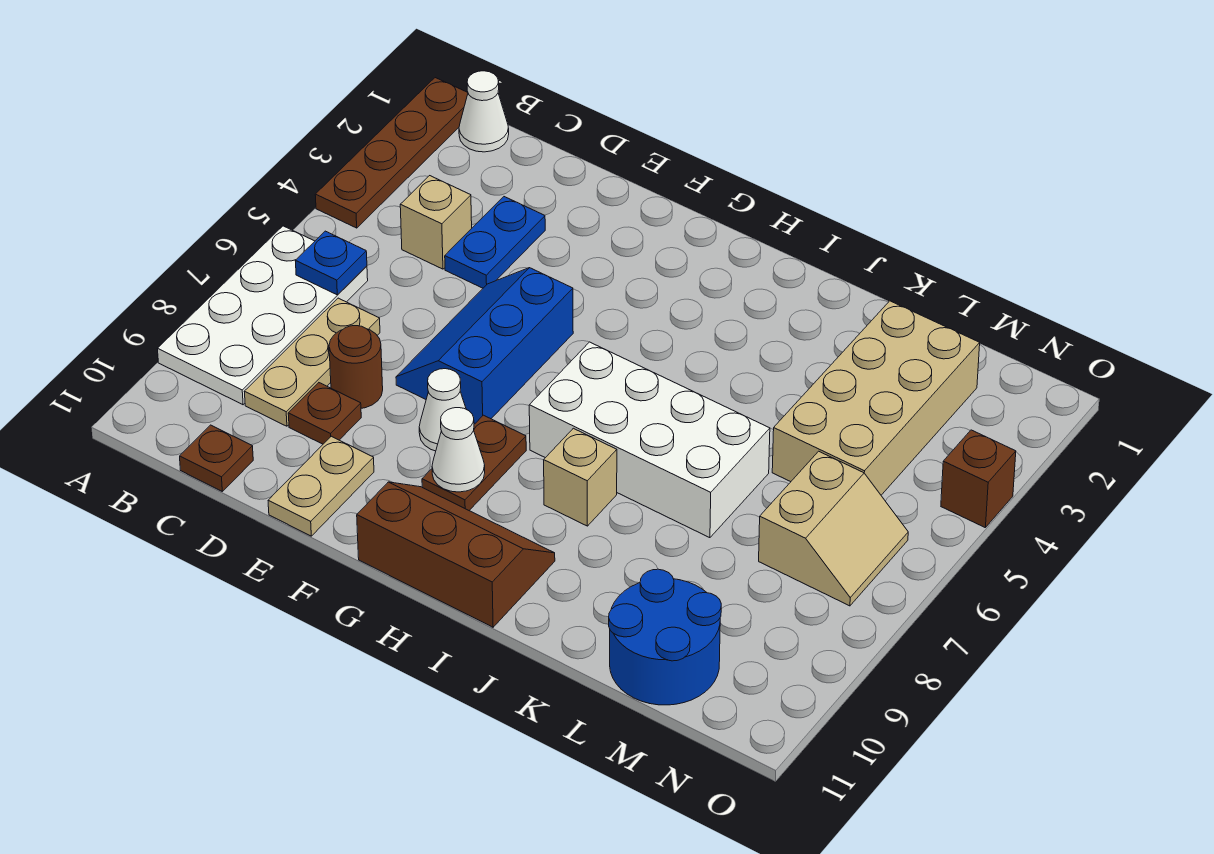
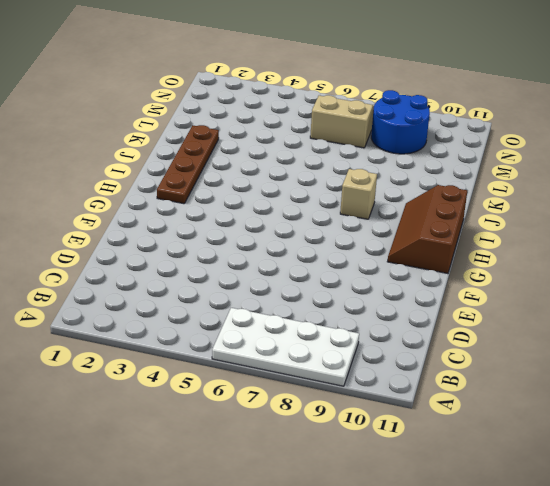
brown plate H2:K2 level 1 -> brown plate A1:A4 level 1
blue round brick M8:N9 level 1 -> blue round brick L10:M11 level 1
none -> white cone B1 level 1
none -> tan brick C4 level 1
none -> tan plate C7:C9 level 1

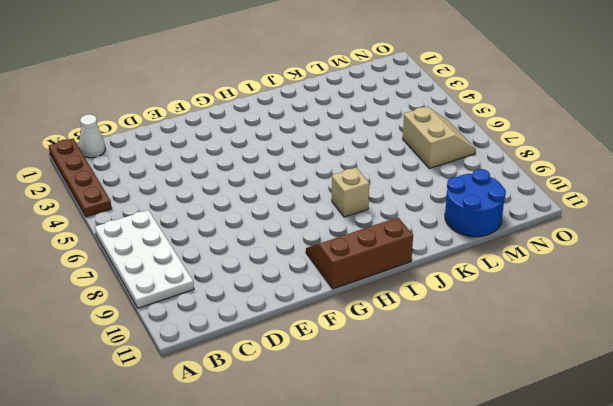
none -> tan brick C4 level 1
none -> tan plate C7:C9 level 1
none -> brown plate C11 level 1

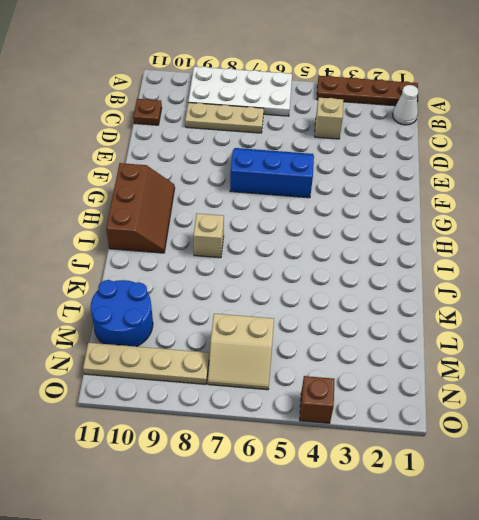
tan plate N8:N11 level 1 -> none
none -> blue plate D3:D4 level 1
none -> brown round brick D8 level 1
none -> brown plate D9 level 1

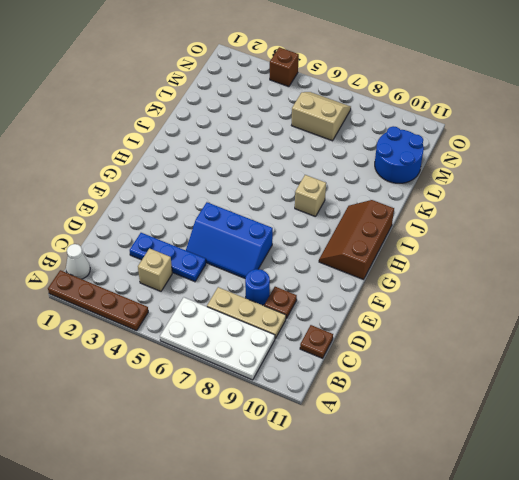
blue plate D3:D5 level 1 -> blue plate D3:D4 level 1
blue round brick D8 level 1 -> brown round brick D8 level 1
none -> tan plate E10:E11 level 1
none -> white cone F8 level 1
none -> brown plate G8:G9 level 1

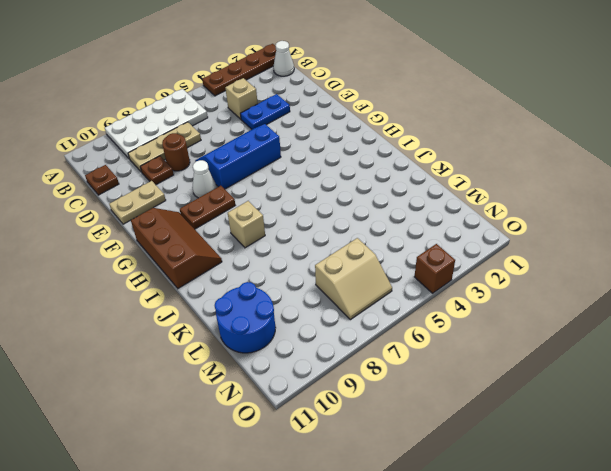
none -> white brick H6:K7 level 1
none -> tan brick L2:M5 level 1
none -> blue plate B6 level 2

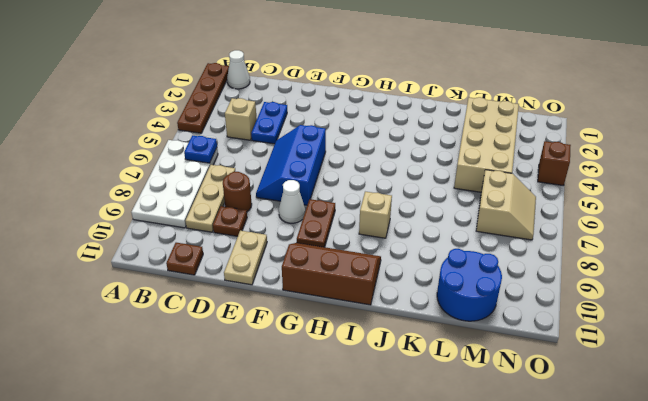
none -> white brick H6:K7 level 1
none -> white cone G9 level 2

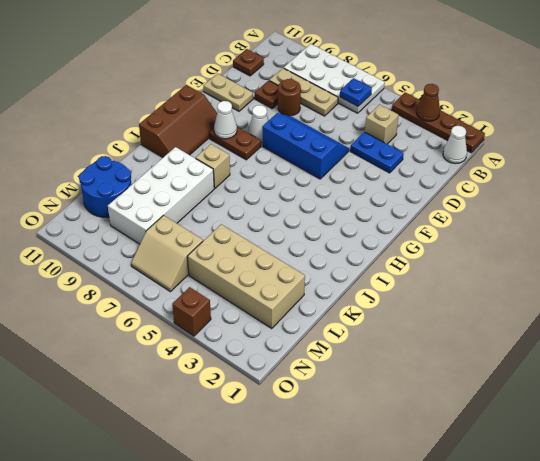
brown cone A3 level 2 -> none
white brick J8:M9 level 1 -> white brick H6:K7 level 1

